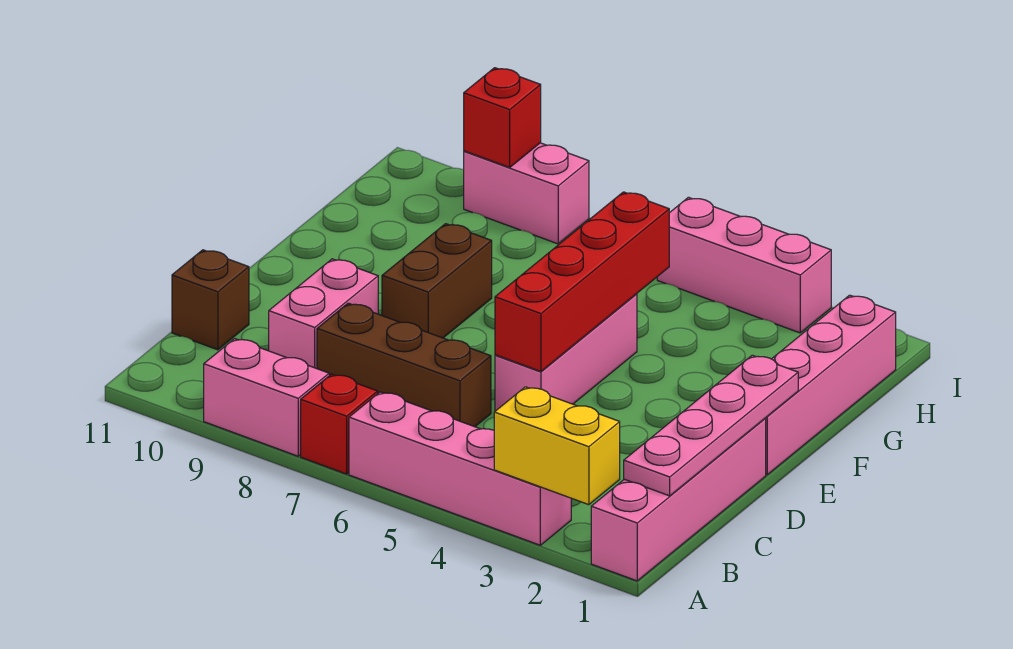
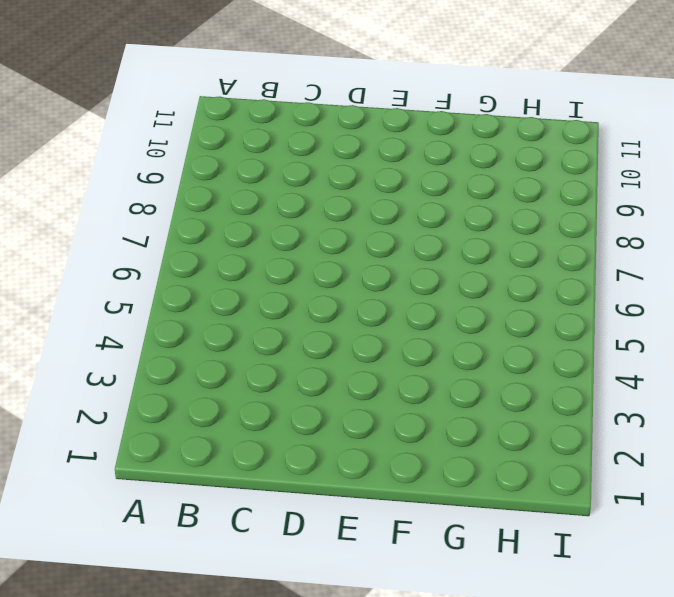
none -> pink brick A1:D1 level 1
none -> pink brick A3:A6 level 1
none -> red brick A7 level 1

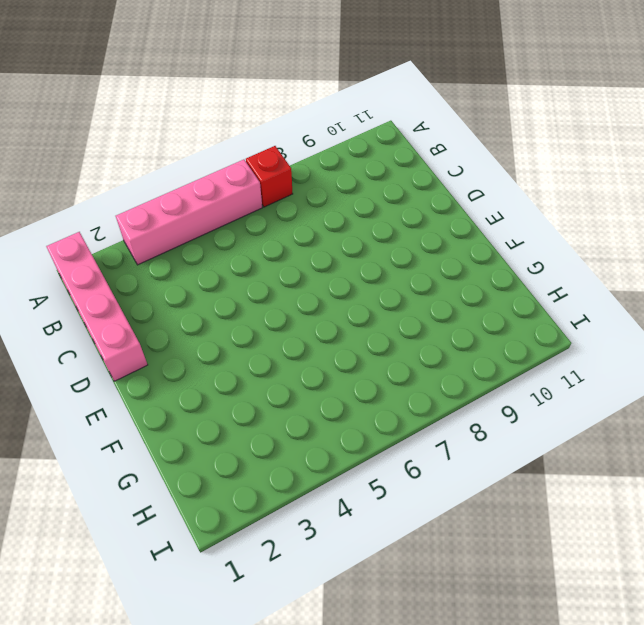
none -> pink brick A8:A9 level 1
none -> brown brick C6:C8 level 1
none -> pink brick C9:D9 level 1

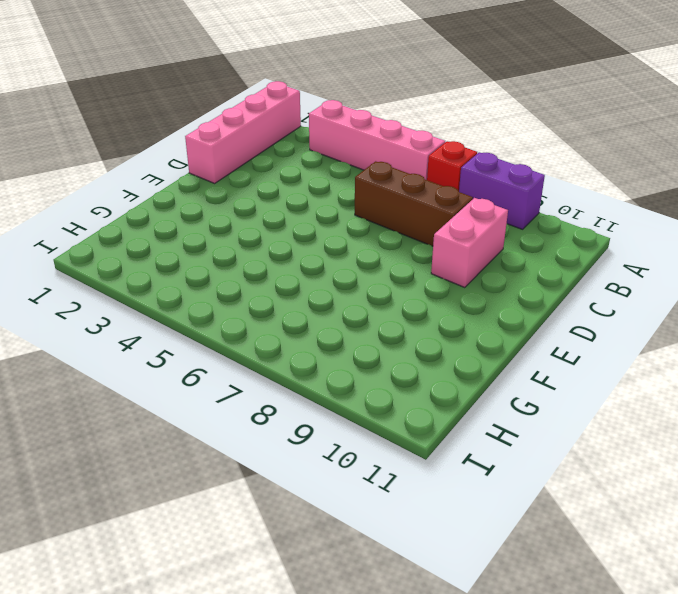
purple brick A8:A9 level 1 -> pink brick A8:A9 level 1
none -> brown brick C11 level 1
none -> pink brick D5:F5 level 1
none -> pink brick E1:H1 level 1

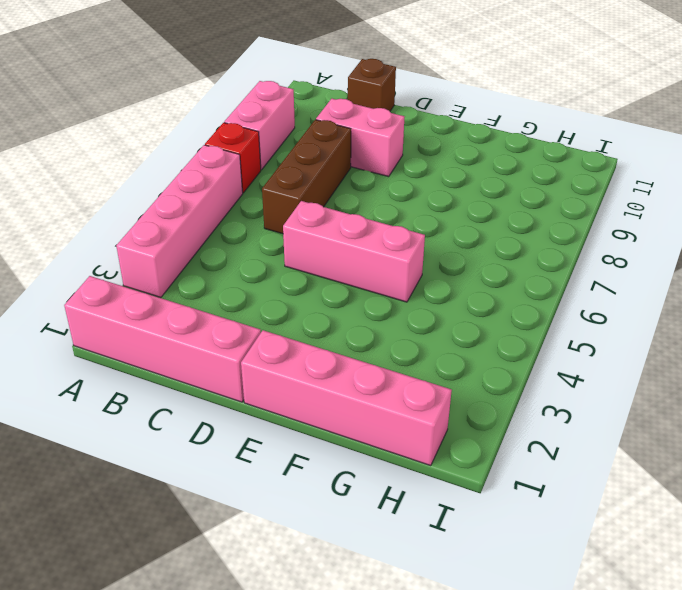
none -> brown brick E8:F8 level 1
none -> pink brick I3:I5 level 1
none -> pink brick I8:I9 level 1

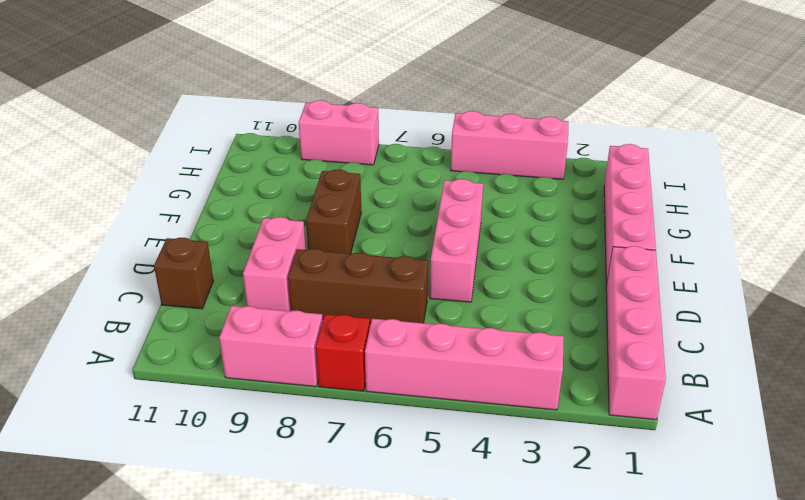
none -> yellow brick A2:A3 level 2
none -> pink plate B1:E1 level 2
none -> red brick D5:G5 level 2

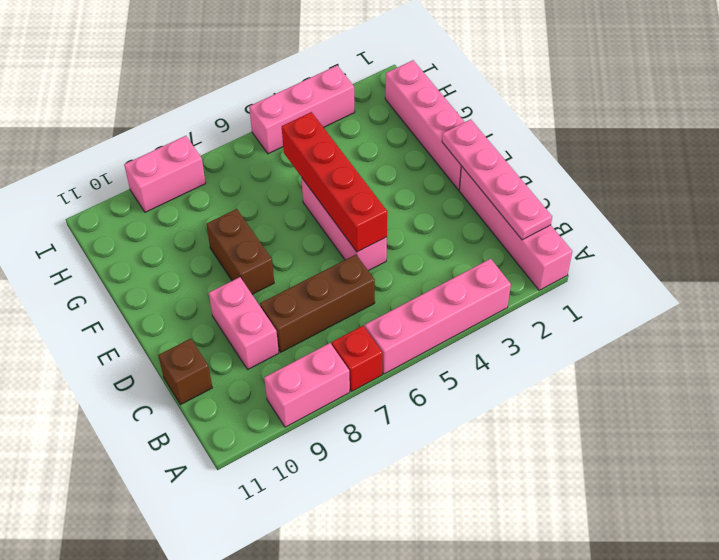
none -> yellow brick A2:A3 level 2
none -> red brick I9 level 2

